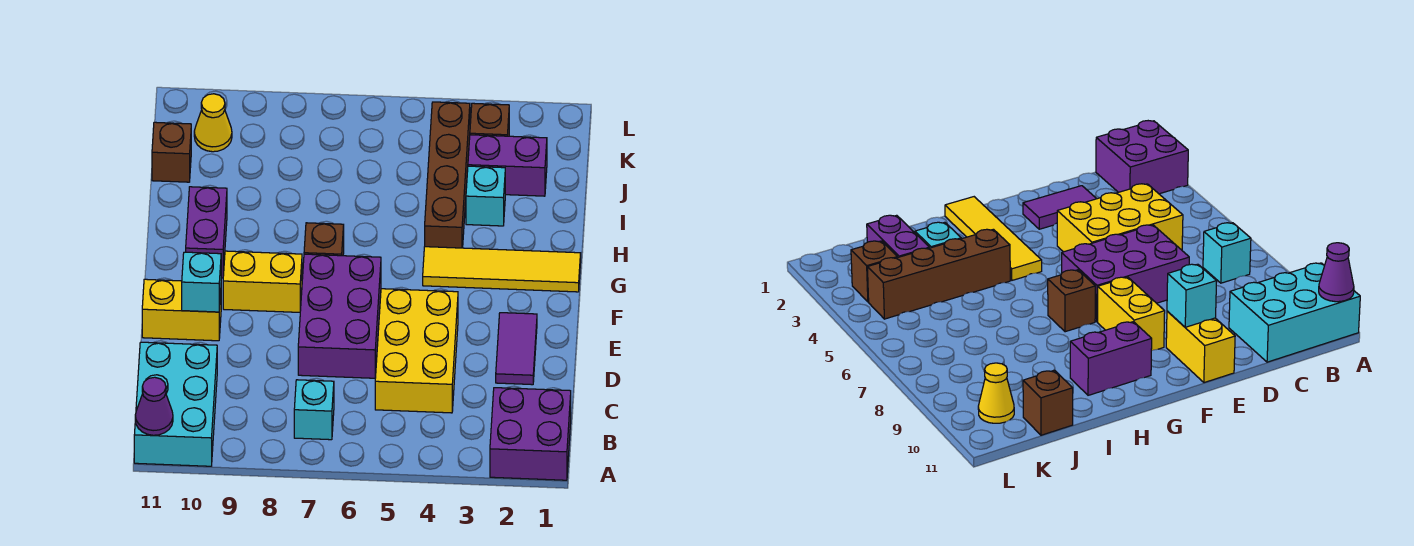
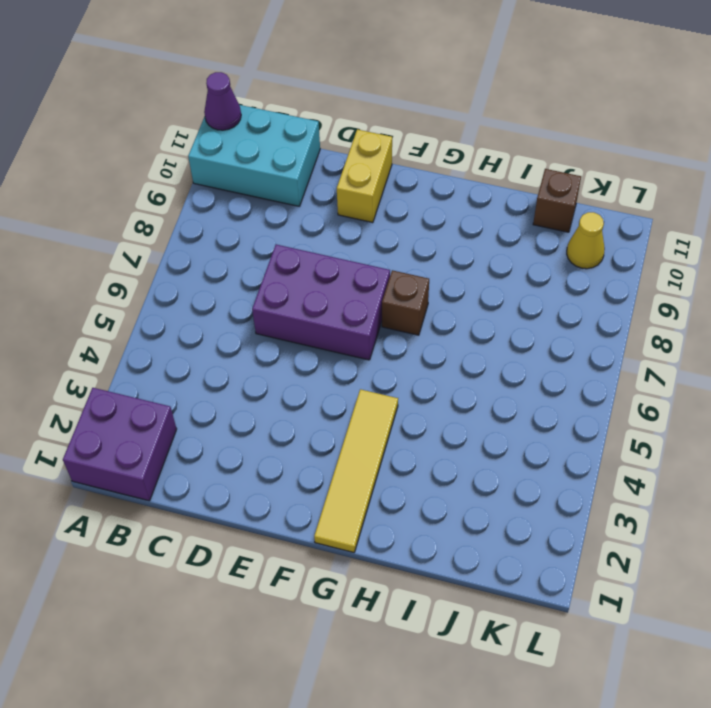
none -> cyan brick B7 level 1
none -> yellow brick C4:E5 level 1
none -> purple tile D2:E2 level 1

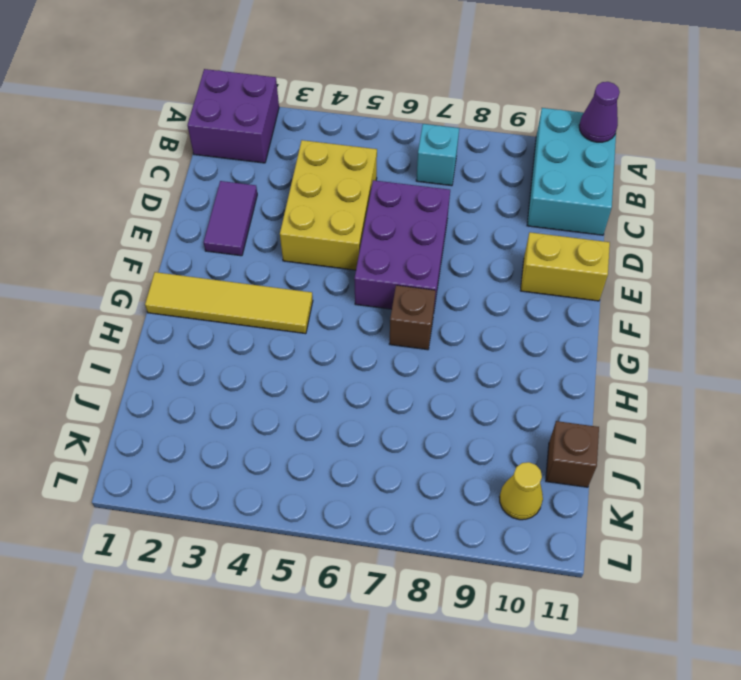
none -> yellow brick F8:F9 level 1
none -> purple brick G10:H10 level 1
none -> brown brick H4:K4 level 1

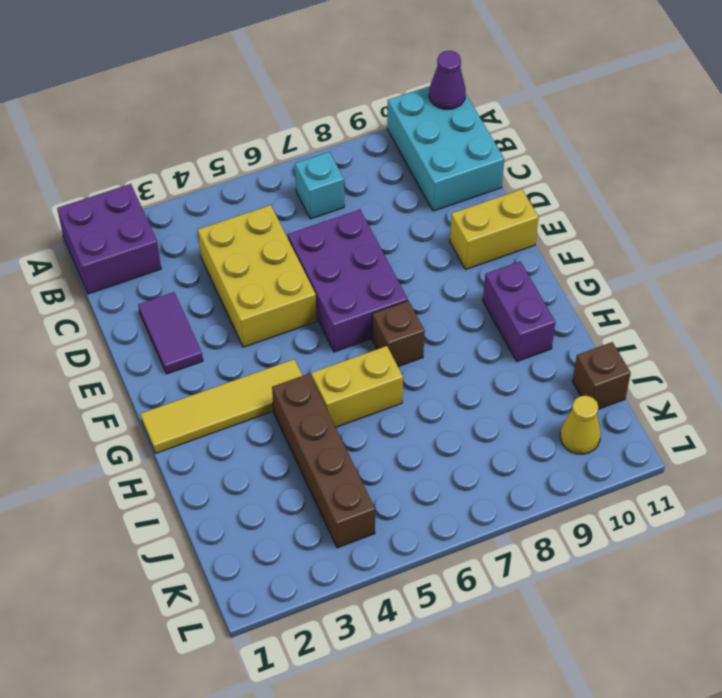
yellow brick H5:H6 level 1 -> yellow brick F8:F9 level 1
none -> cyan brick I3 level 1
none -> purple brick J2:J3 level 1
none -> brown brick K3 level 1

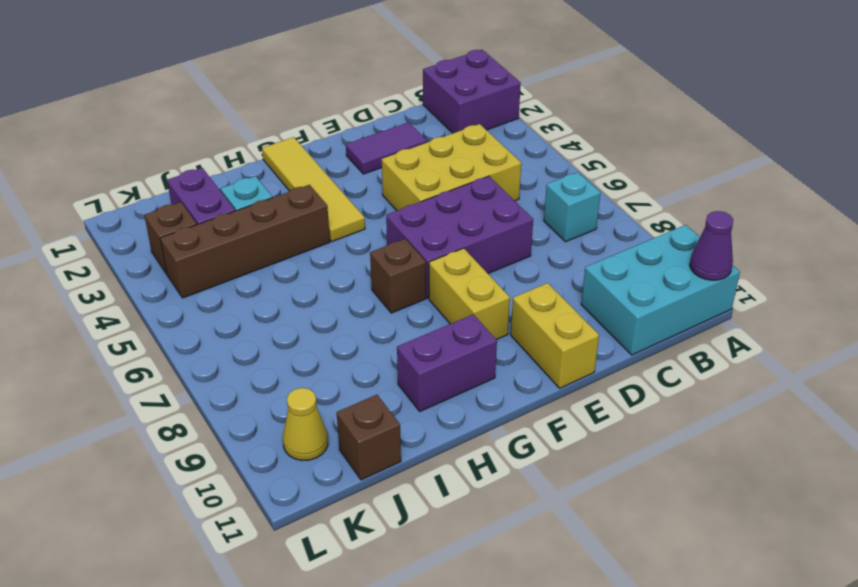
none -> cyan brick E10 level 2

